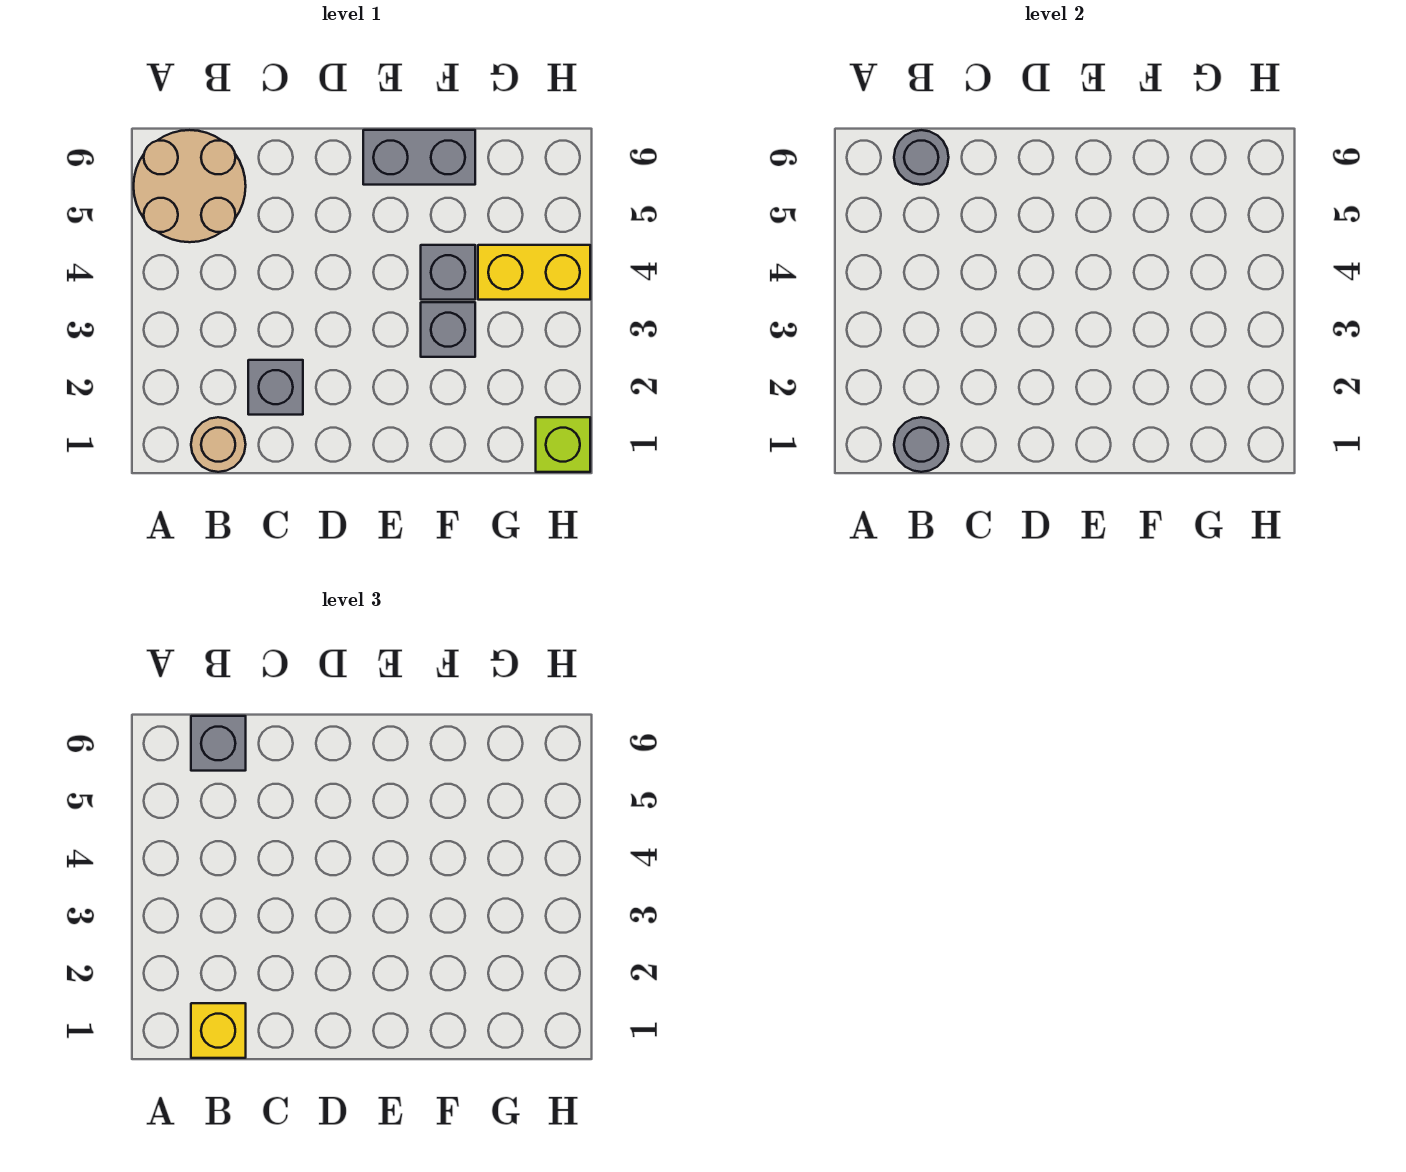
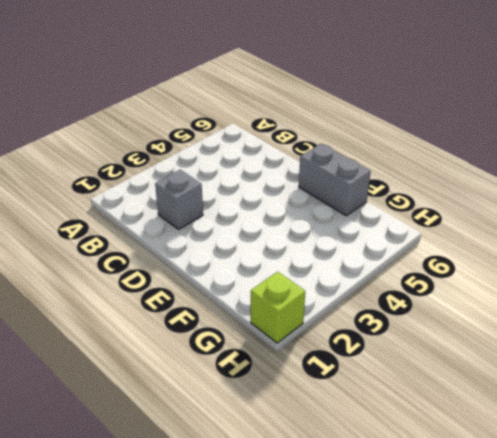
none -> tan round brick A5:B6 level 1
none -> tan round brick B1 level 1
none -> grey brick F3 level 1

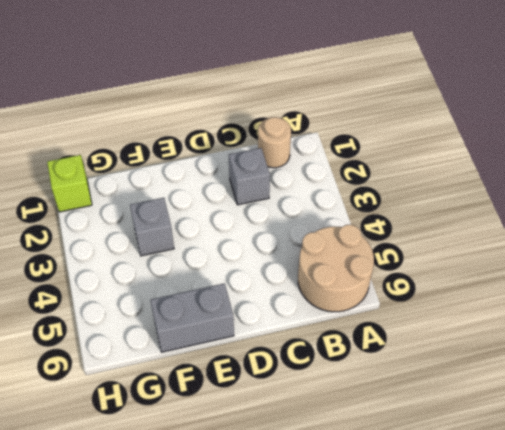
none -> grey brick F4 level 1
none -> yellow brick G4:H4 level 1
none -> grey round brick B1 level 2

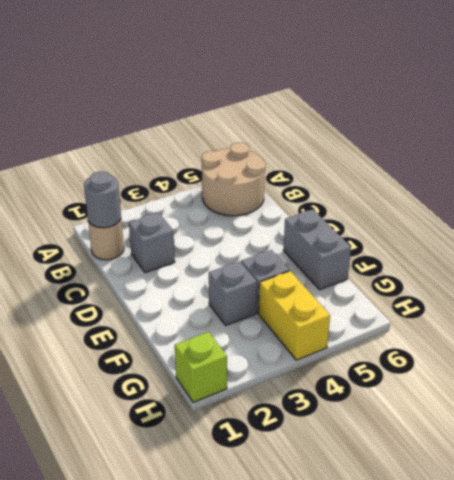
none -> grey round brick B6 level 2
none -> yellow brick B1 level 3
none -> grey brick B6 level 3

